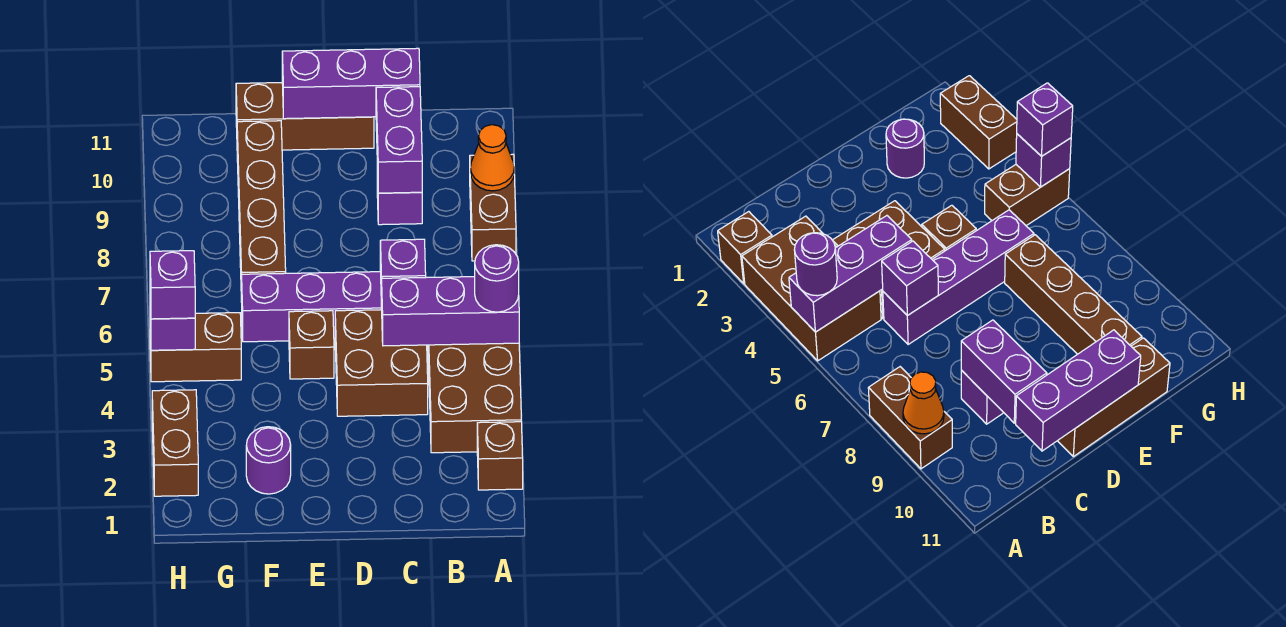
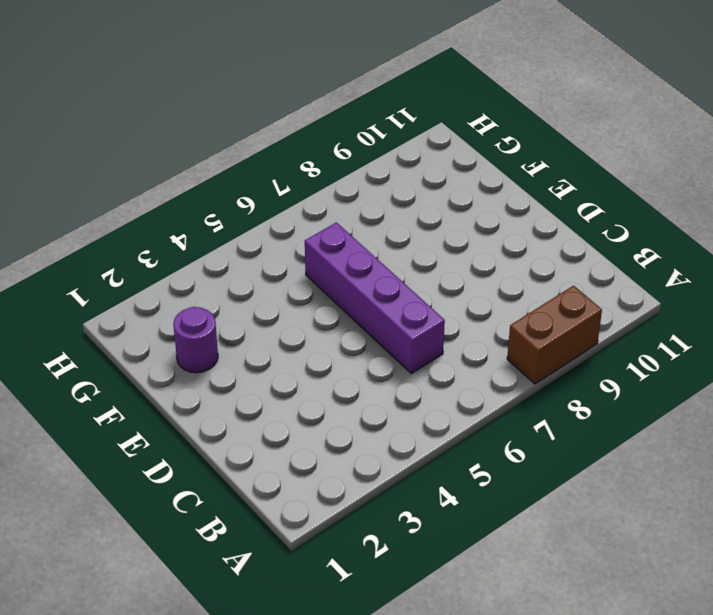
none -> brown brick A2 level 1
none -> brown brick A3:B5 level 1
none -> brown brick C4:D5 level 1

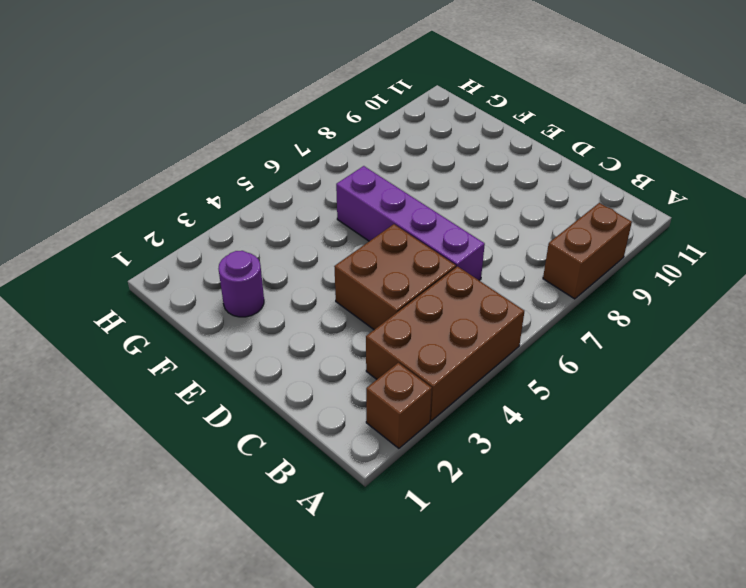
none -> purple brick C9 level 1
none -> brown brick D11:F11 level 1
none -> brown brick E5 level 1

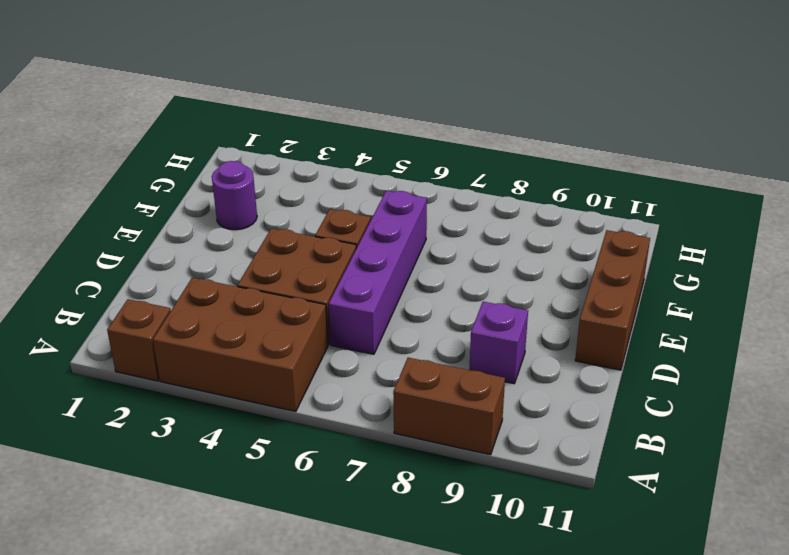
none -> brown brick F7:F10 level 1
none -> brown brick G5:H5 level 1
none -> brown brick H2:H3 level 1

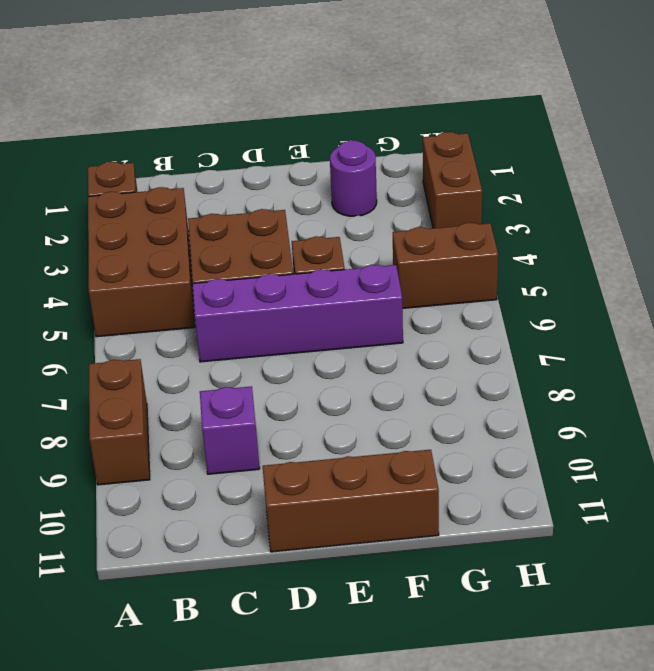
none -> brown brick F7:F10 level 1
none -> purple brick A5:C5 level 2
none -> orange cone A9 level 2

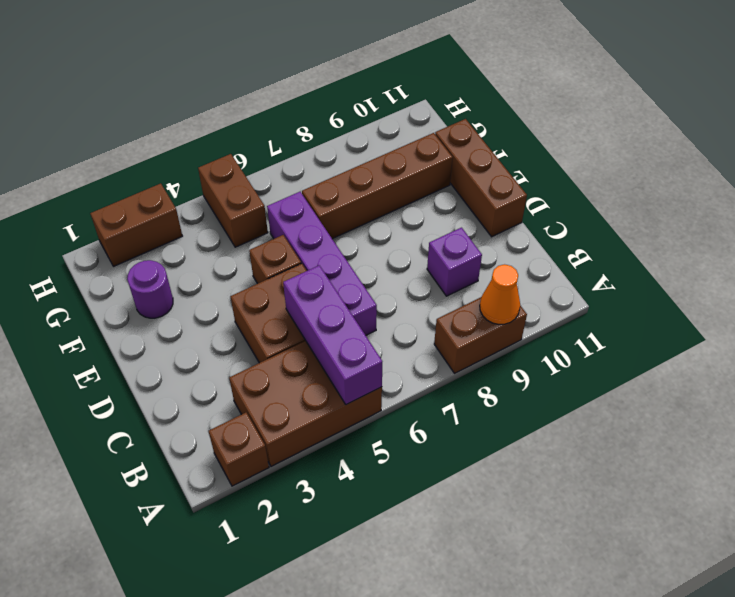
none -> purple brick C6 level 2
none -> purple brick C9:C10 level 2
none -> purple brick C11:E11 level 2

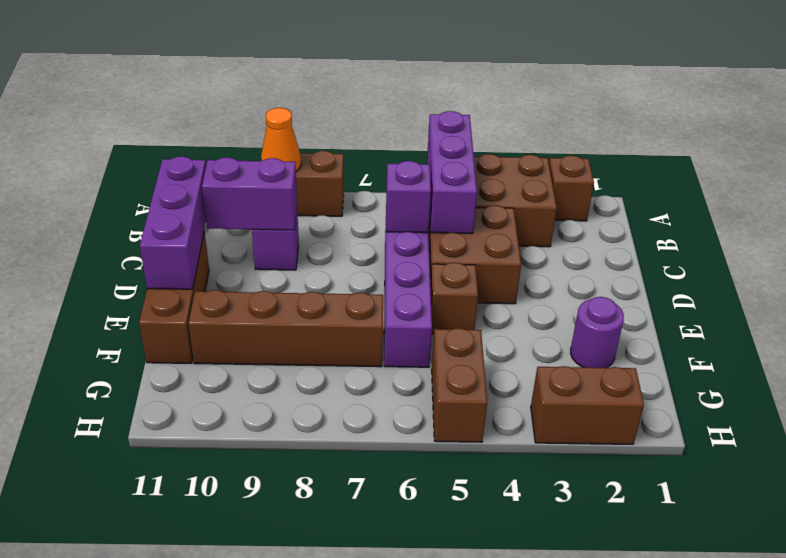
none -> purple brick H5 level 2
none -> purple round brick A5 level 3
none -> purple brick H5 level 3

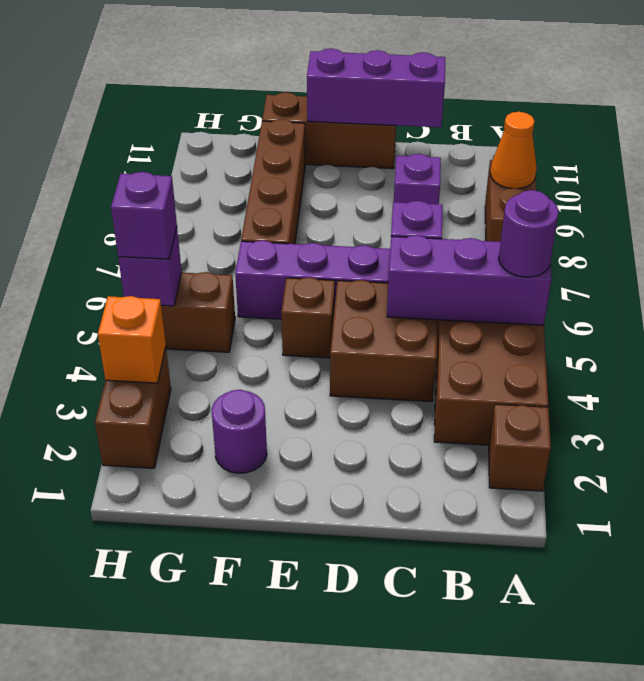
orange brick H3 level 2 -> none
none -> purple brick C9:C10 level 2

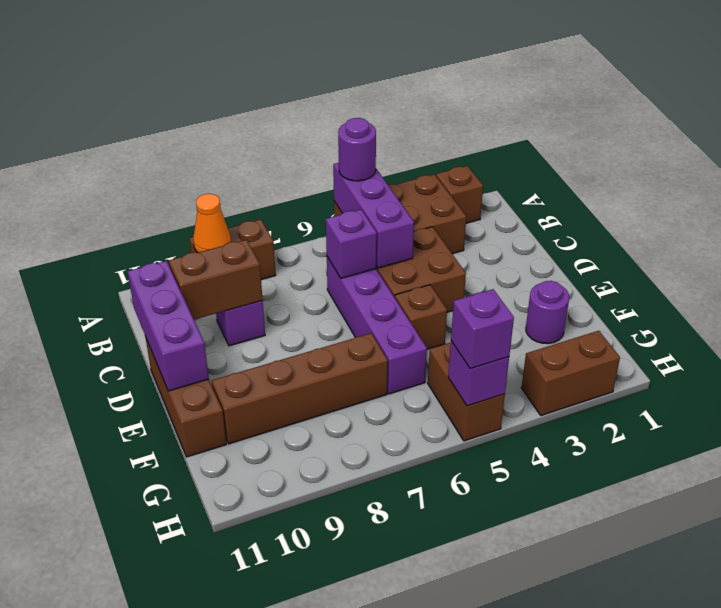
brown brick C9:C10 level 2 -> purple brick C9:C10 level 2

